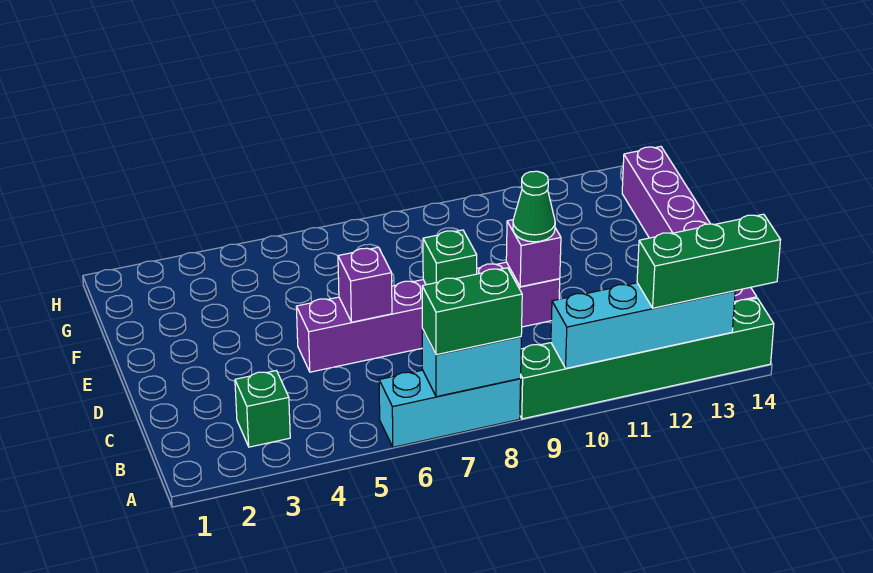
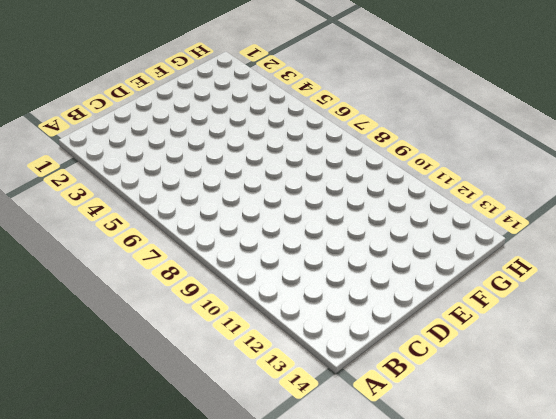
none -> cyan brick A6:A8 level 1
none -> green brick A9:A14 level 1
none -> green brick B3 level 1

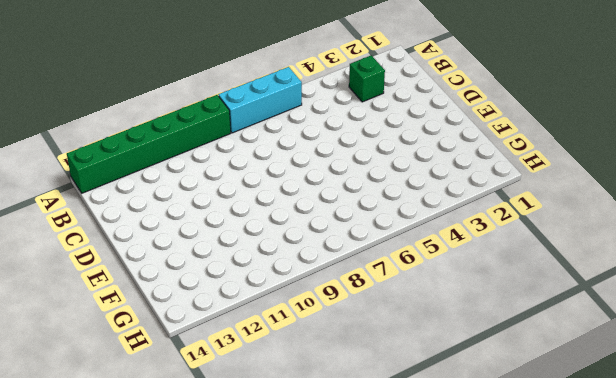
none -> purple brick B14:G14 level 1
none -> purple brick D5:D10 level 1
none -> cyan brick A7:A8 level 2

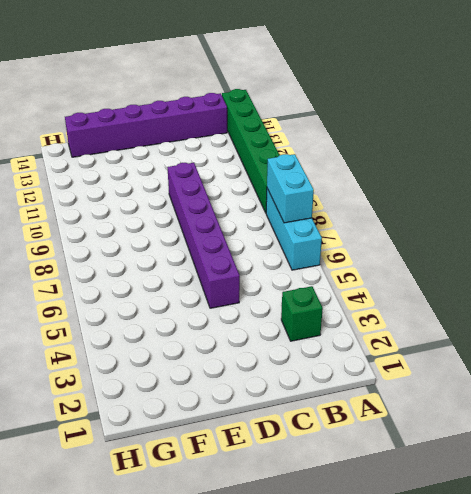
none -> cyan brick A10:A13 level 2
none -> purple brick D6 level 2
none -> green brick D8 level 2

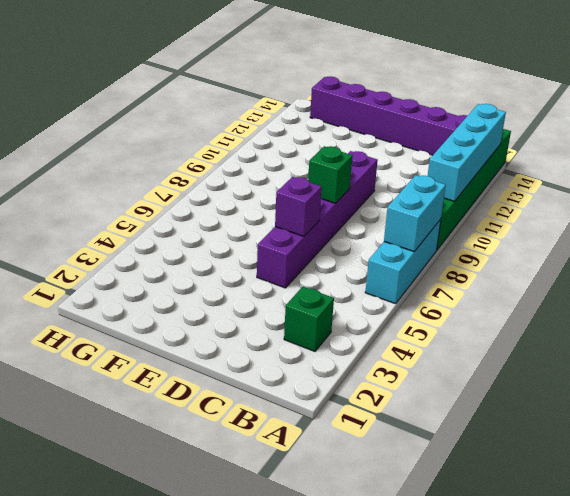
none -> purple brick D10 level 2
none -> green brick A7:A8 level 3
none -> green brick A12:A14 level 3

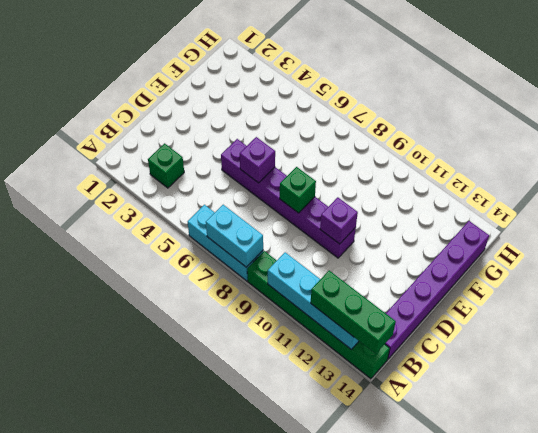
none -> green brick A7:A8 level 3
none -> green cone D10 level 3

